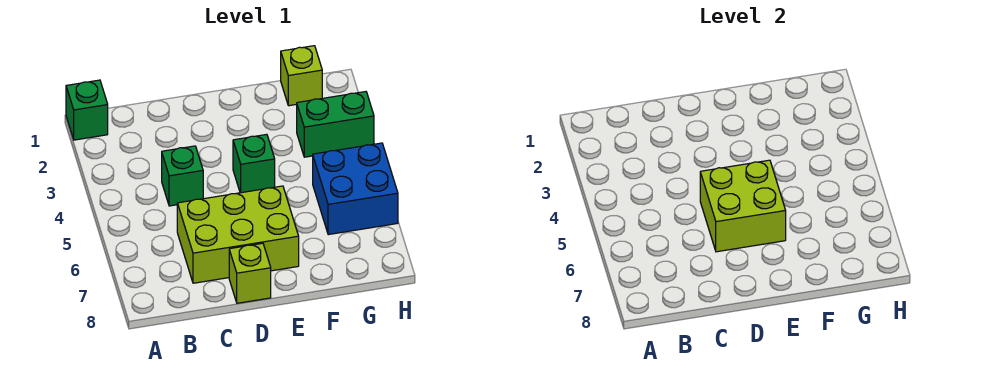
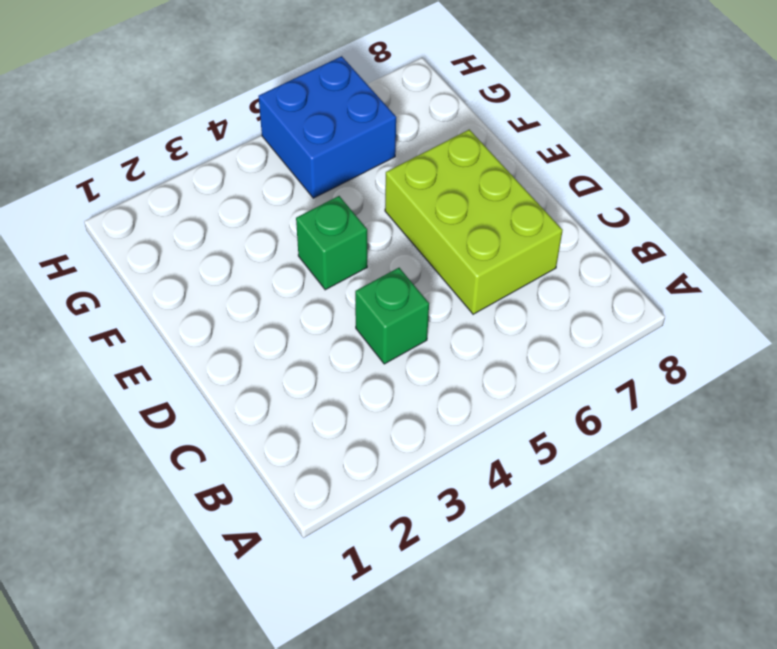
none -> green brick A1 level 1
none -> lime brick D8 level 1

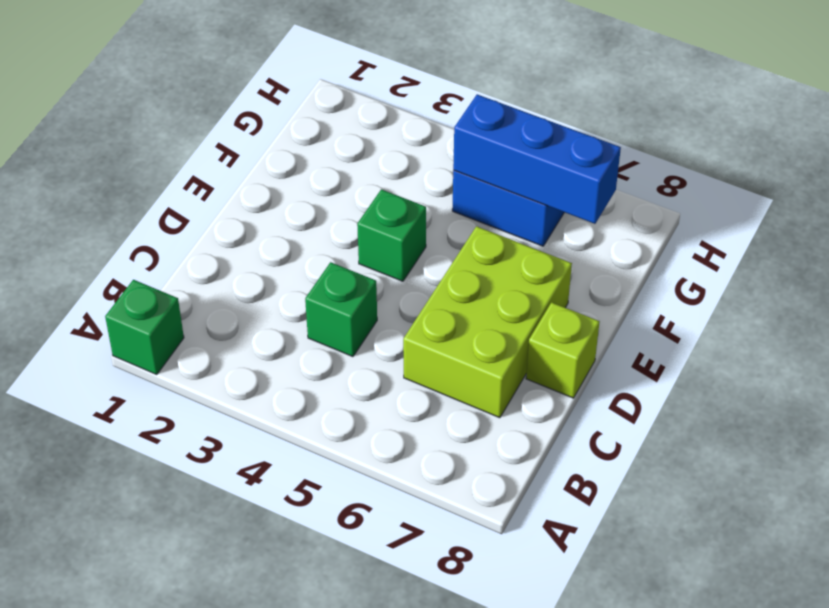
blue brick G5:G7 level 2 -> none
none -> lime brick G1 level 1
none -> green brick G3:H3 level 1

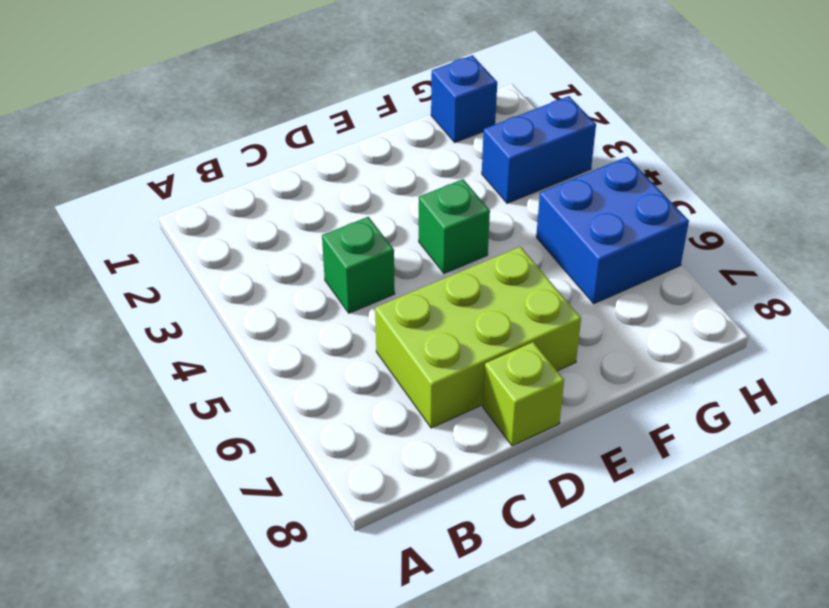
blue brick G1 level 1 -> lime brick G1 level 1
blue brick G3:H3 level 1 -> green brick G3:H3 level 1
none -> green brick A1 level 1
none -> lime brick D5:E6 level 2

